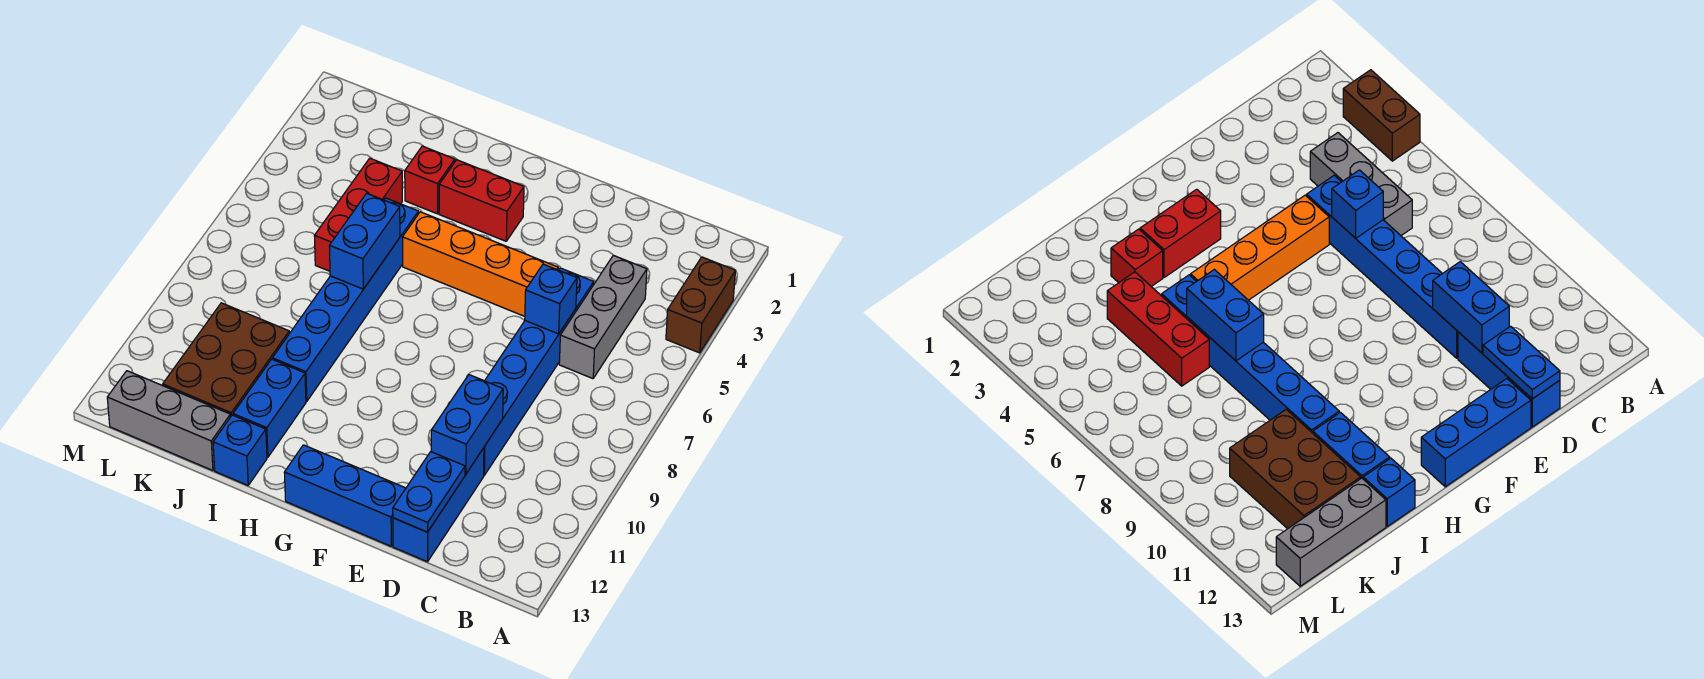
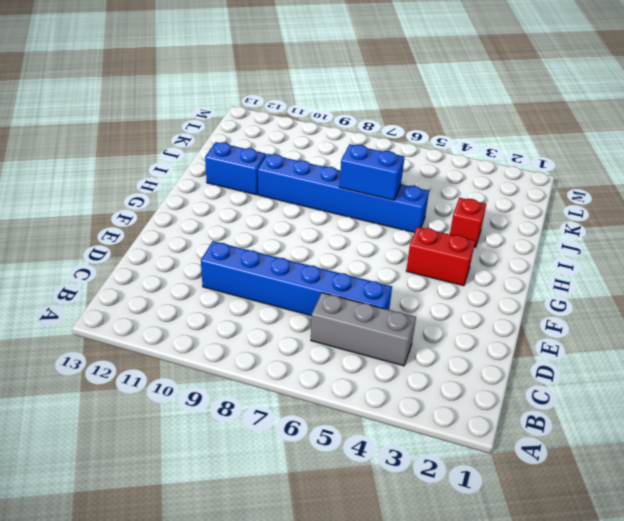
red brick G3:G4 level 1 -> red brick G3:H3 level 1
none -> brown brick A3:A4 level 1
none -> blue brick D11:D13 level 1
none -> orange brick E5:H5 level 1

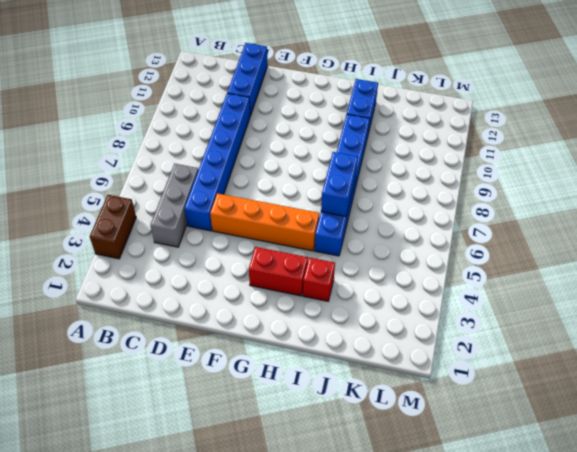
none -> blue brick E13:G13 level 1
none -> blue brick I13 level 1
none -> red brick J4:J6 level 1

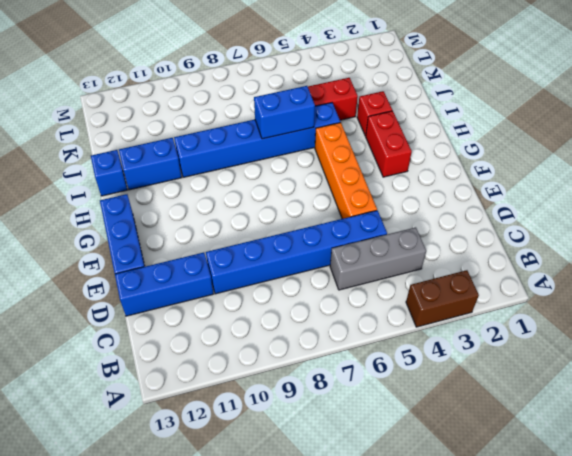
none -> brown brick J10:K12 level 1
none -> grey brick J13:L13 level 1
none -> blue brick D6 level 2

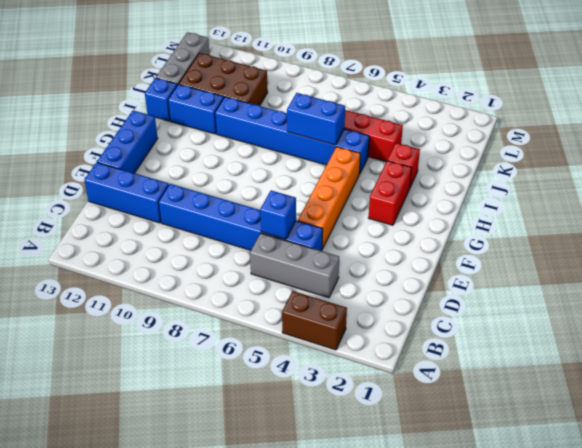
none -> blue brick D10:D11 level 2
none -> blue plate D12:D13 level 2

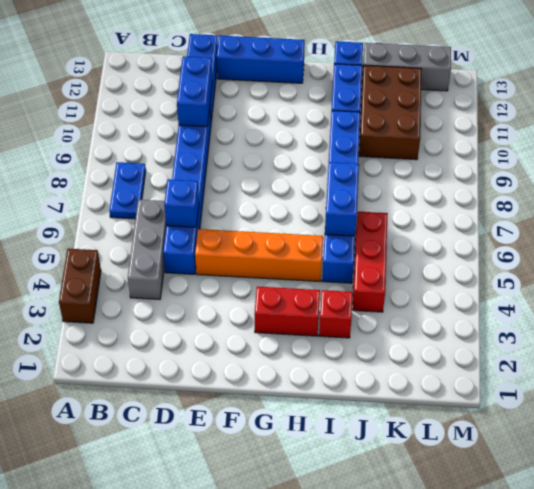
blue plate B7:B8 level 1 -> blue plate D12:D13 level 2

